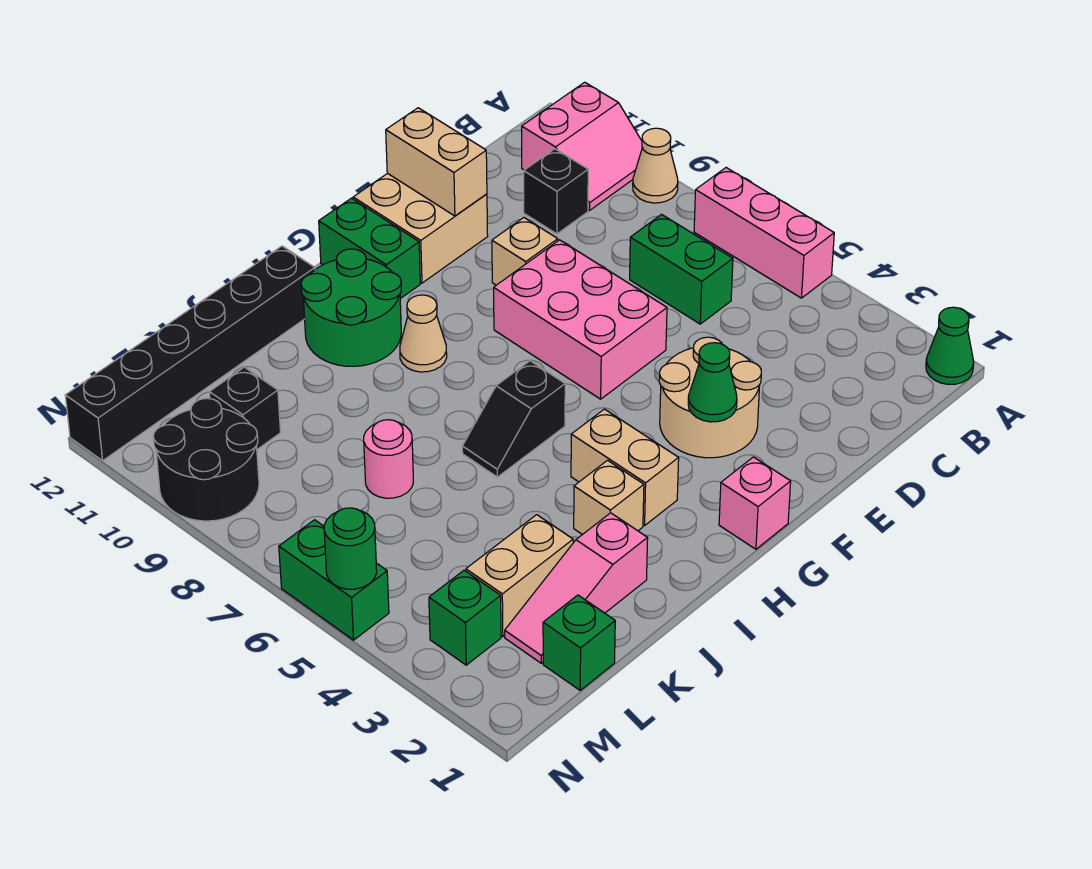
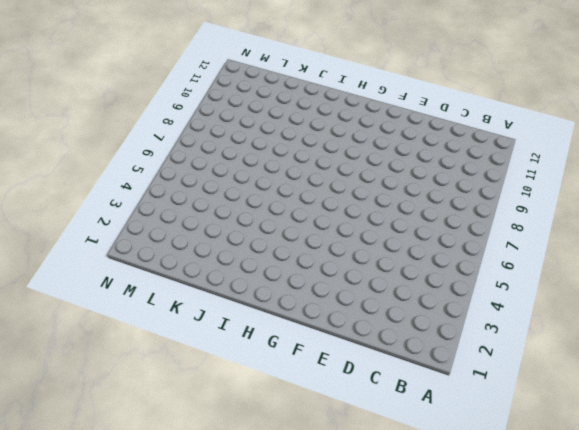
none -> green cone A1 level 1
none -> pink brick A5:A7 level 1
none -> tan cone A9 level 1

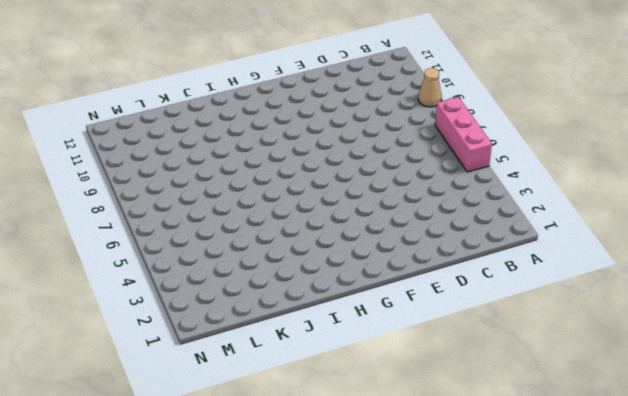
none -> green cone A1 level 1
none -> pink slope A10:B11 level 1 top 11
none -> green brick C6:C7 level 1

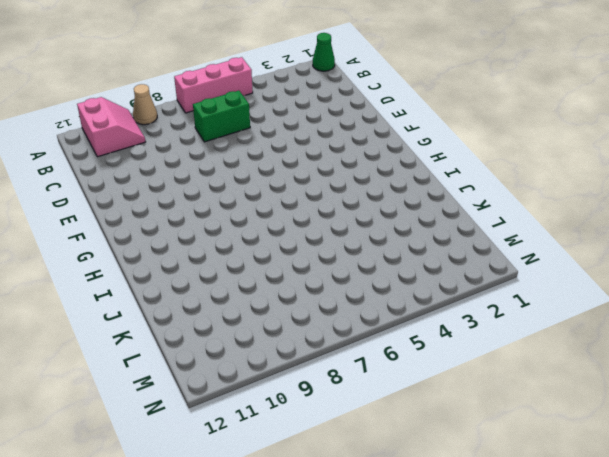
none -> black brick C10 level 1
none -> tan round brick E3:F4 level 1
none -> pink brick E6:F8 level 1

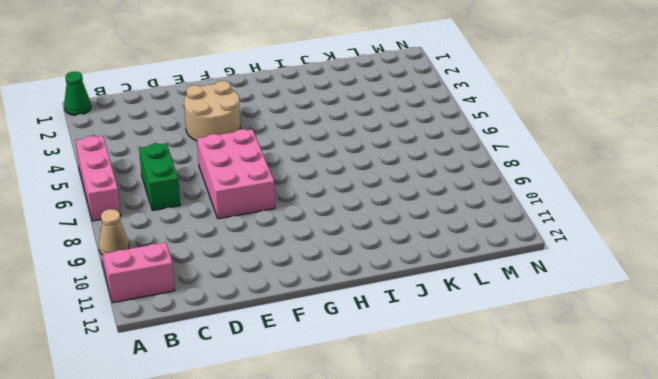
none -> black brick C10 level 1
none -> tan brick E9 level 1
none -> tan brick E11:F12 level 1

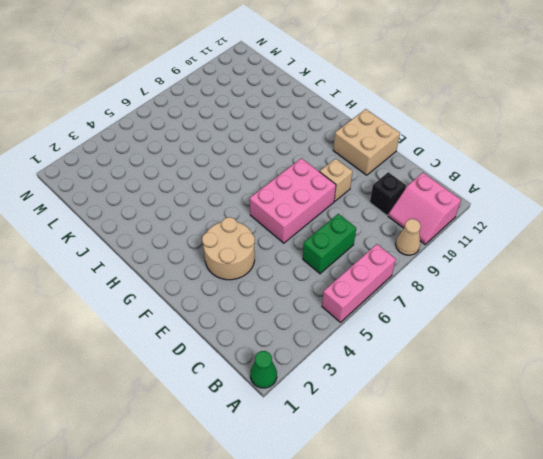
none -> pink brick G1 level 1
none -> green brick G11:G12 level 1
none -> tan brick H3:H4 level 1

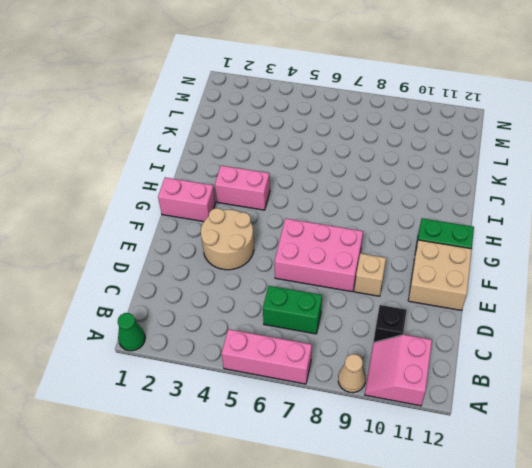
pink brick G1:G2 level 1 -> pink brick G1 level 1
pink brick H3:H4 level 1 -> tan brick H3:H4 level 1
none -> black slope H6:I6 level 1 top H
none -> tan cone H9 level 1
none -> green round brick H10:I11 level 1

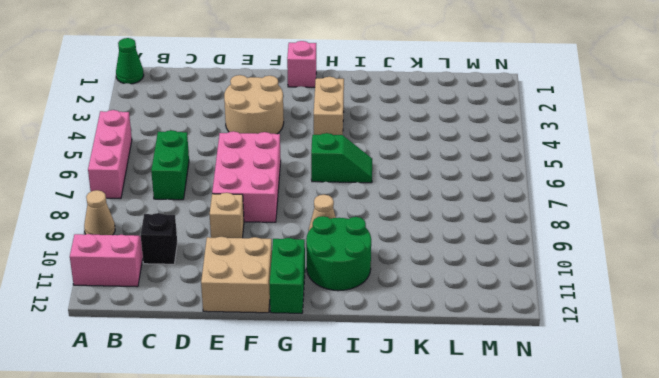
green slope H6:I6 level 1 top H -> black slope H6:I6 level 1 top H
none -> tan brick I3 level 1
none -> black brick I12:N12 level 1
none -> pink slope J2:L2 level 1 top J

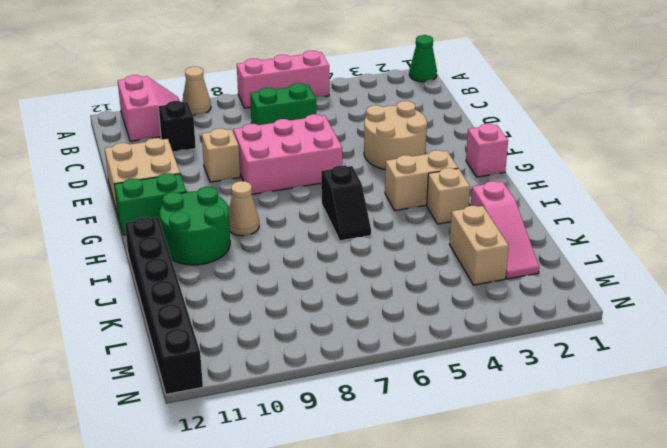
none -> pink round brick K7 level 1
none -> green brick L1 level 1
none -> black brick L10 level 1

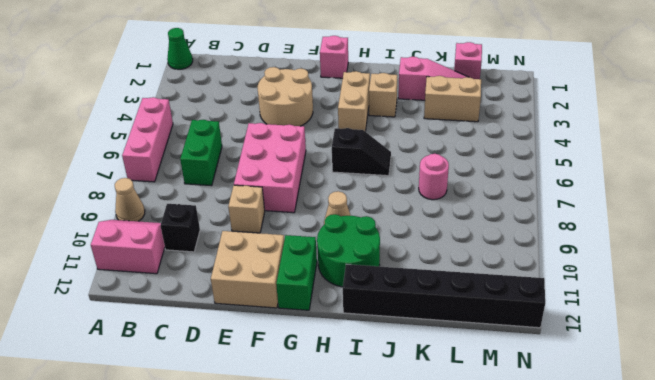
pink brick L1 level 1 -> green brick L1 level 1
none -> black brick L10 level 1
none -> green brick M3 level 1
none -> black round brick M9:N10 level 1

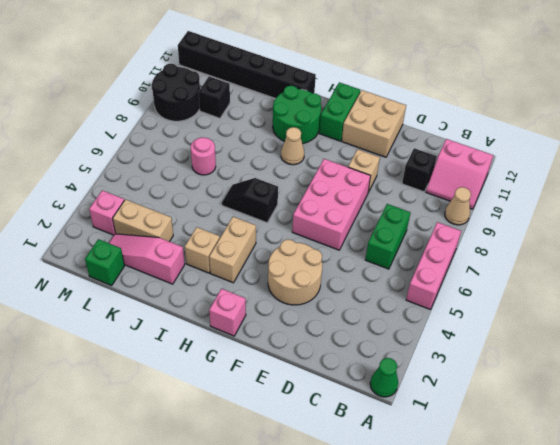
pink brick M3 level 1 -> green brick M3 level 1
none -> green brick N5:N6 level 1
none -> tan brick E11:E12 level 2
none -> green cone F3 level 2

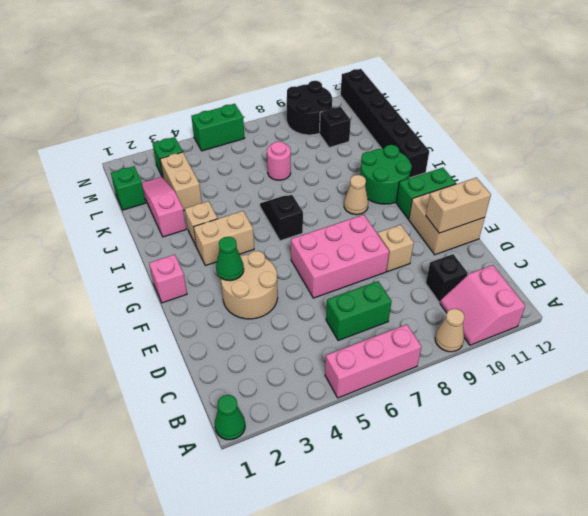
none -> green round brick N5 level 2

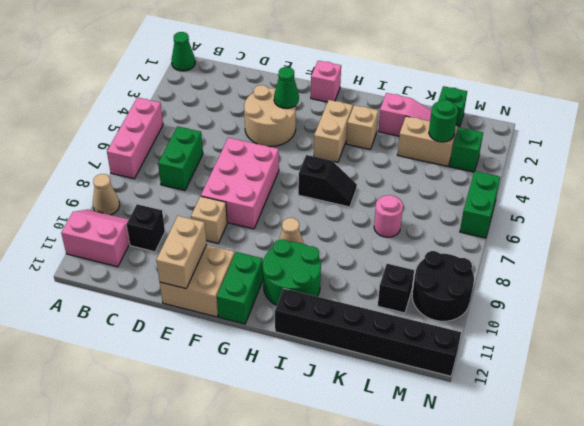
green round brick L3 level 2 -> green round brick N5 level 2

